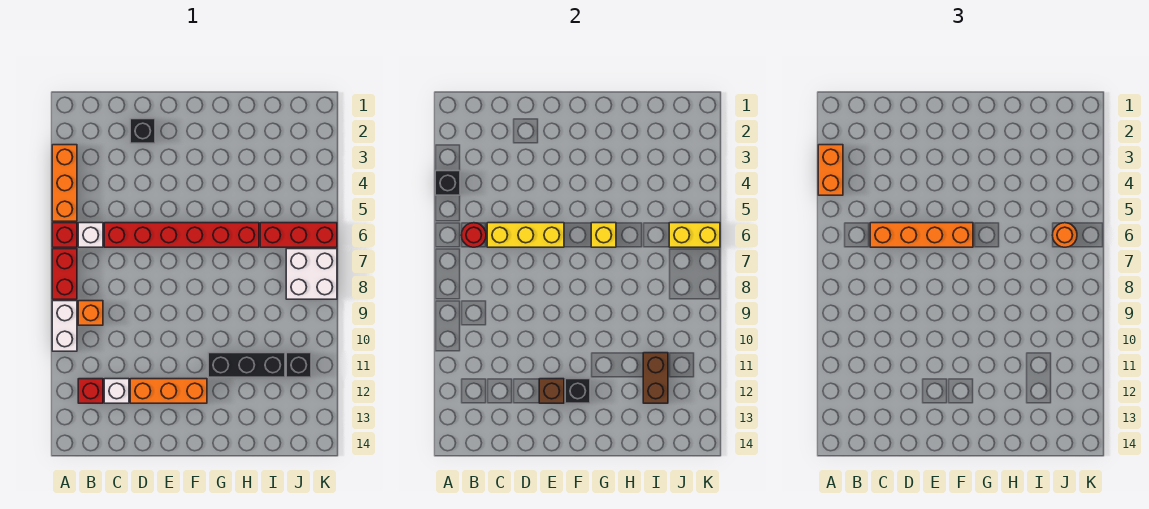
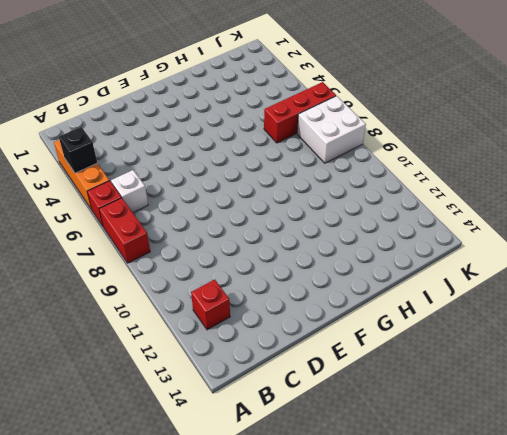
none -> white brick A9:A10 level 1
none -> orange brick B9 level 1
none -> red brick C6:H6 level 1

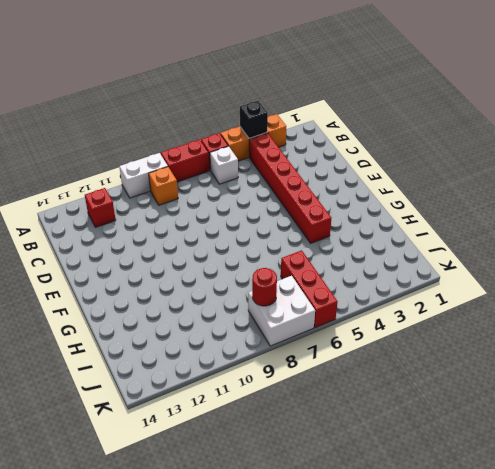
red brick B4:G4 level 1 -> red brick C6:H6 level 1
red round brick J8 level 2 -> red round brick B6 level 2
none -> white brick C12 level 1
none -> black brick D2 level 1
none -> orange brick D12:F12 level 1

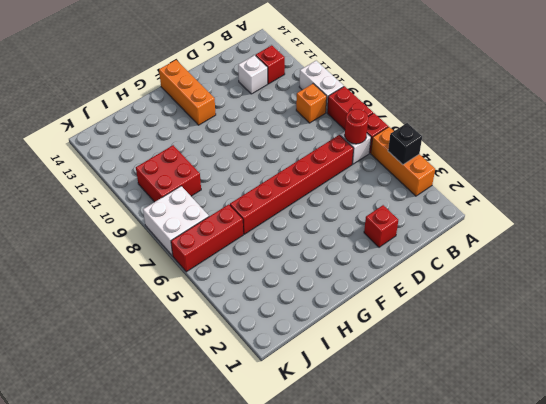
red brick D2 level 1 -> black brick D2 level 1
orange brick F12:F14 level 1 -> orange brick D12:F12 level 1
red brick I9:J10 level 1 -> none
none -> black brick G11:I11 level 1
none -> black brick J11 level 1
none -> yellow brick C6:E6 level 2

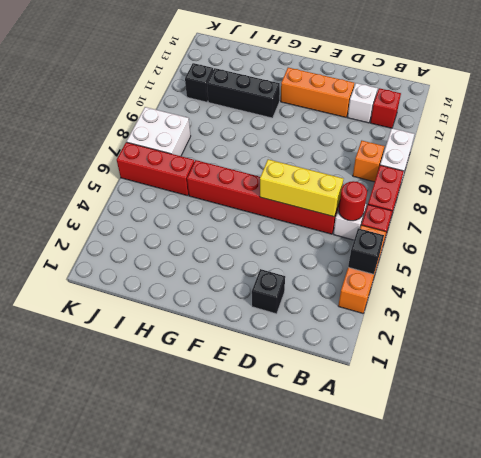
none -> brown brick E12 level 2
none -> black brick F12 level 2
none -> yellow brick G6 level 2

